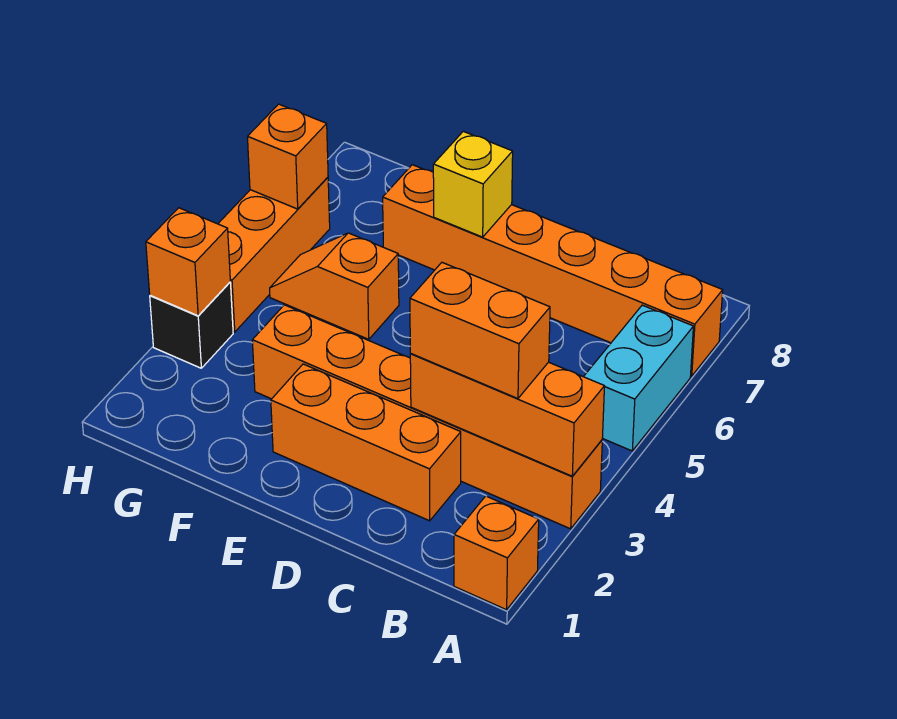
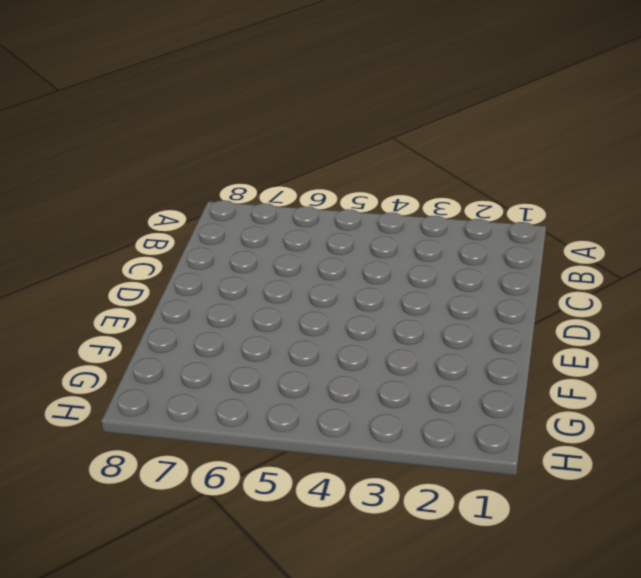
none -> orange brick A1 level 1
none -> orange brick A3:F3 level 1
none -> cyan brick A5:A6 level 1

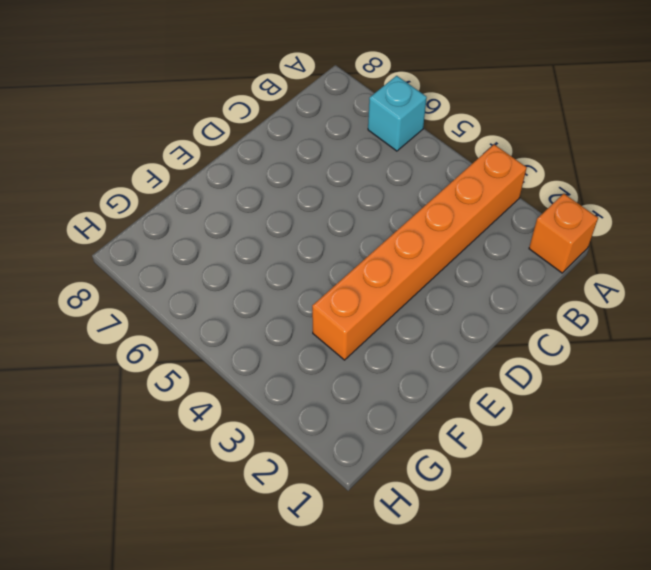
cyan brick A6 level 1 -> cyan brick A5:A6 level 1
none -> orange brick A7:F7 level 1
none -> orange brick C2:E2 level 1
none -> orange slope F5:G5 level 1 top F

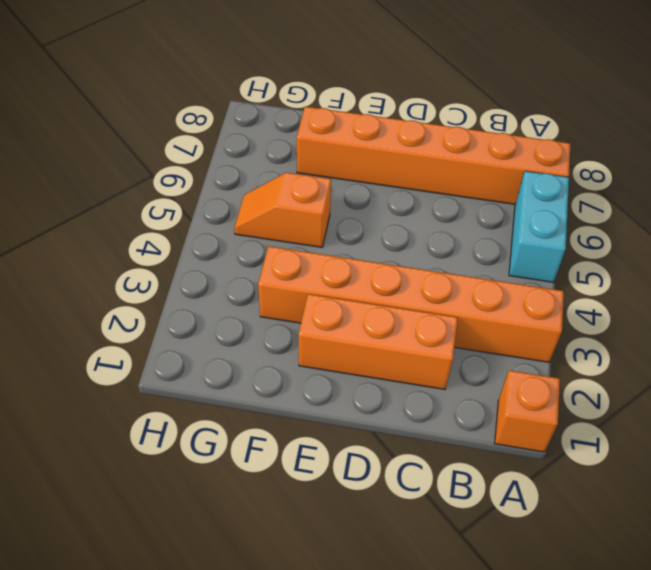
none -> black brick H3 level 1
none -> orange brick H4:H6 level 1
none -> orange brick A3:C3 level 2

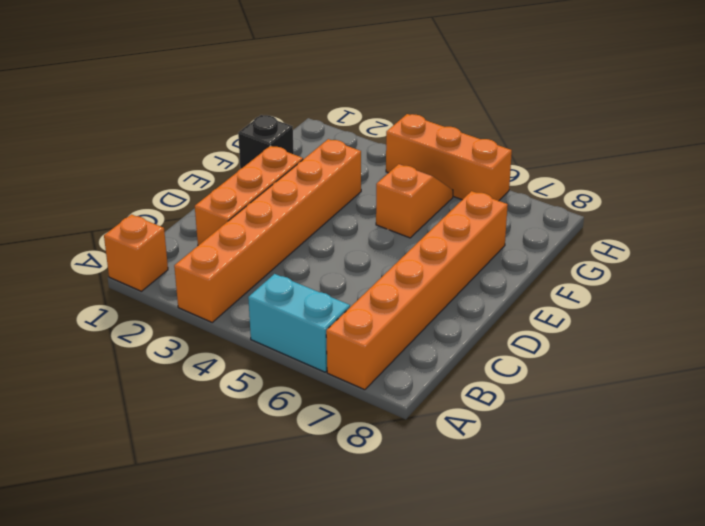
black brick F1 level 1 -> black brick H3 level 1
none -> orange brick A3:C3 level 2
none -> yellow brick E7 level 2
none -> orange brick H3 level 2

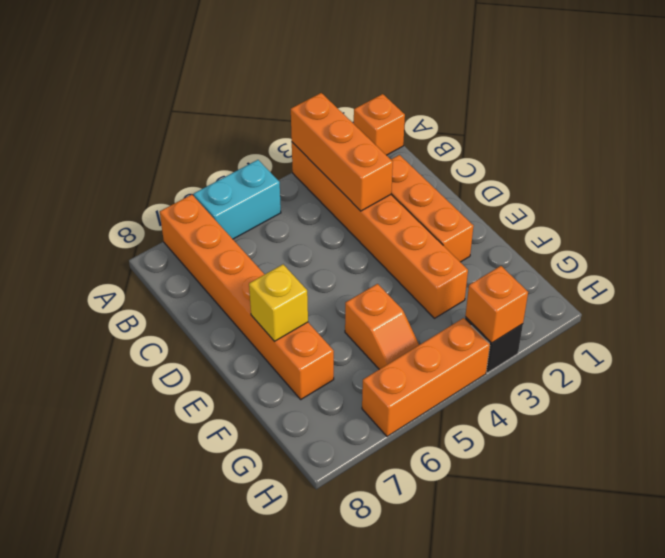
none -> orange brick H6 level 2
none -> orange brick B3:C3 level 3

